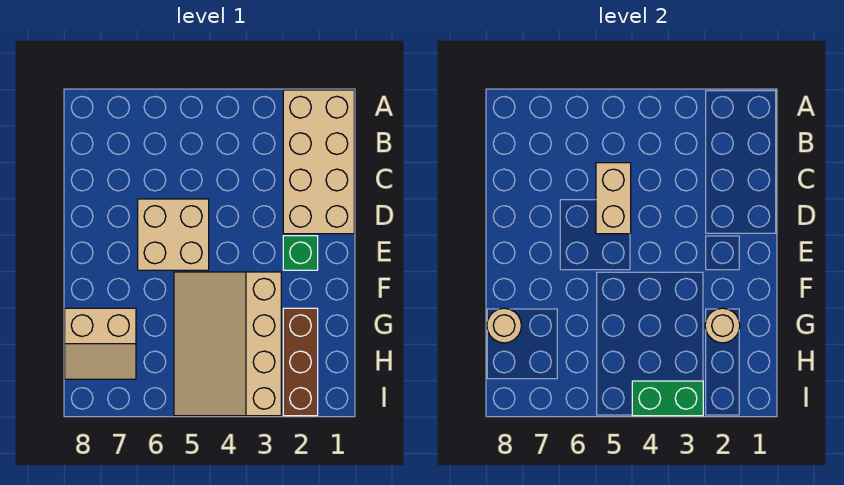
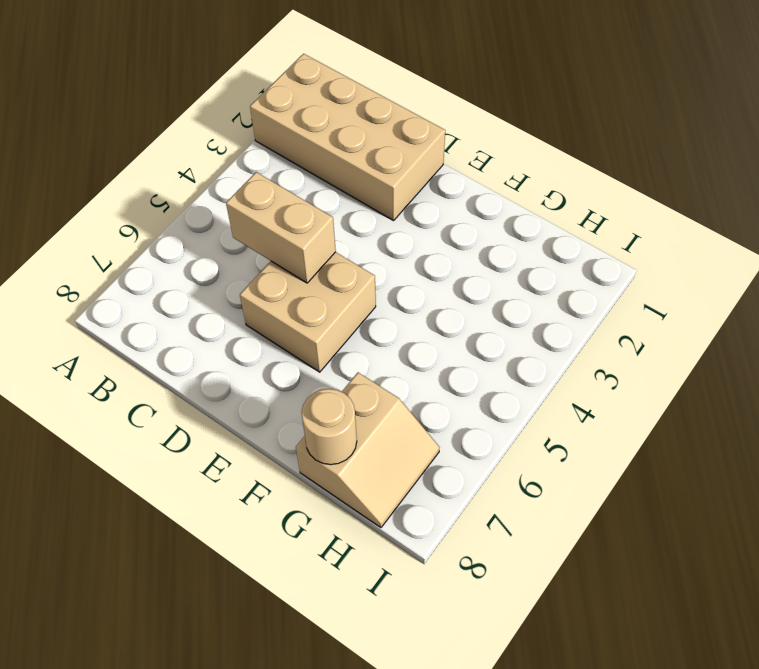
none -> green brick E2 level 1
none -> tan slope F3:I5 level 1 top 3

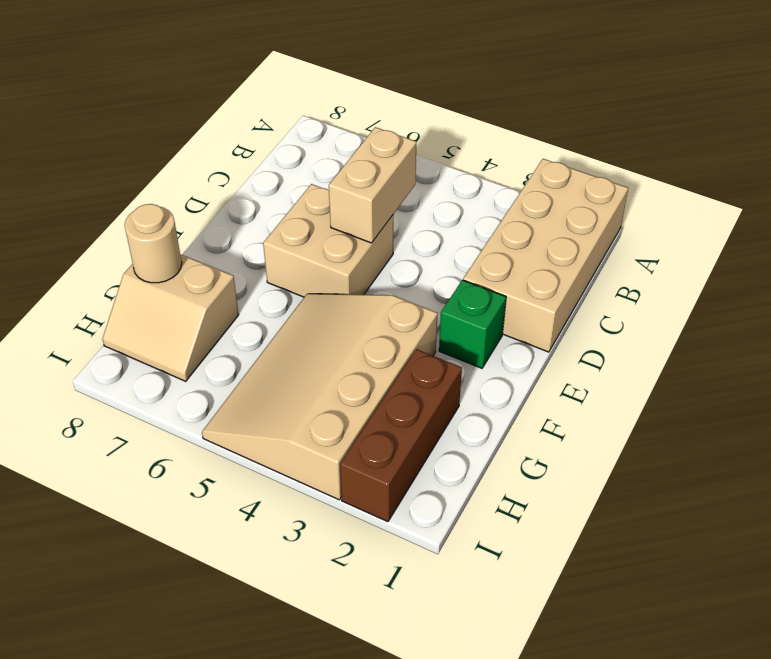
none -> tan round brick G2 level 2
none -> green brick I3:I4 level 2

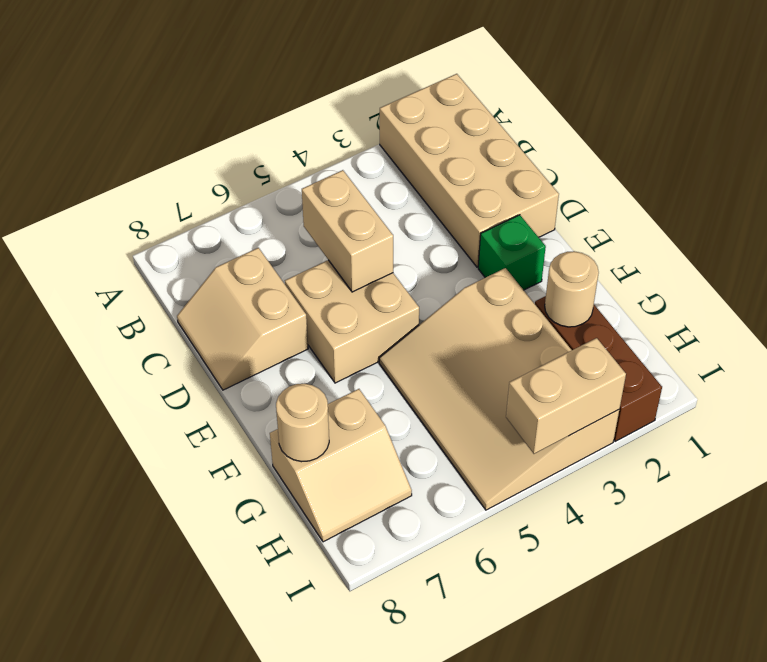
tan slope C7:D8 level 1 top 7 -> none
tan brick I3:I4 level 2 -> green brick I3:I4 level 2

